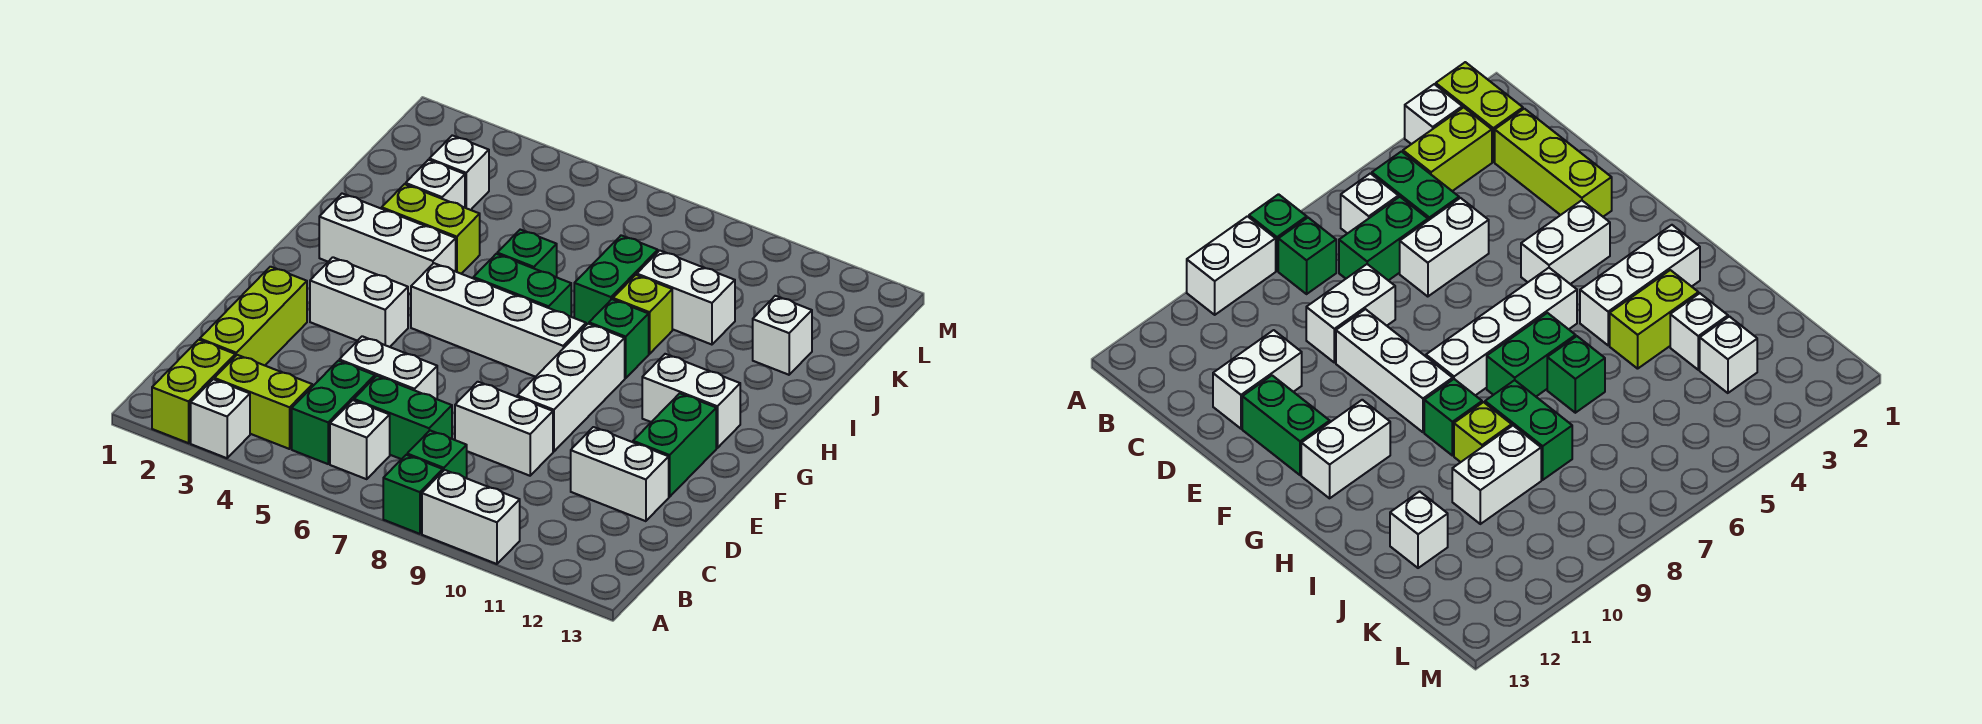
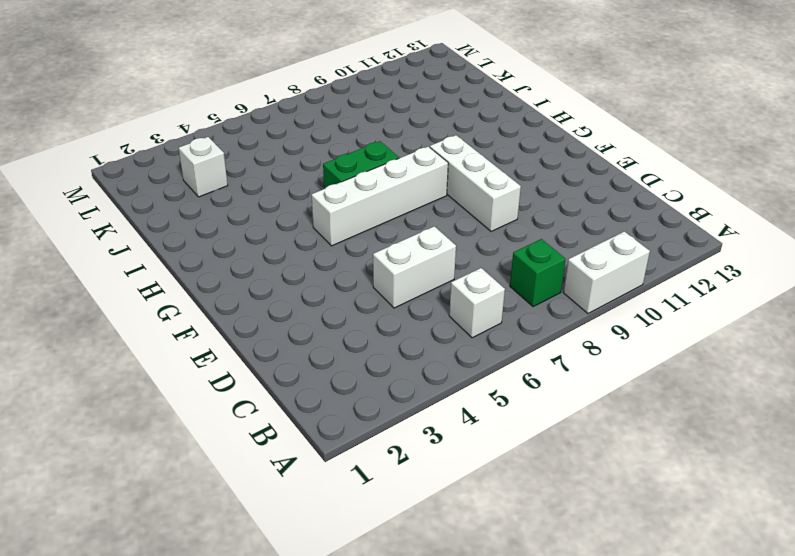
none -> lime brick A2:B2 level 1
none -> white brick A3 level 1
none -> green brick A8 level 1

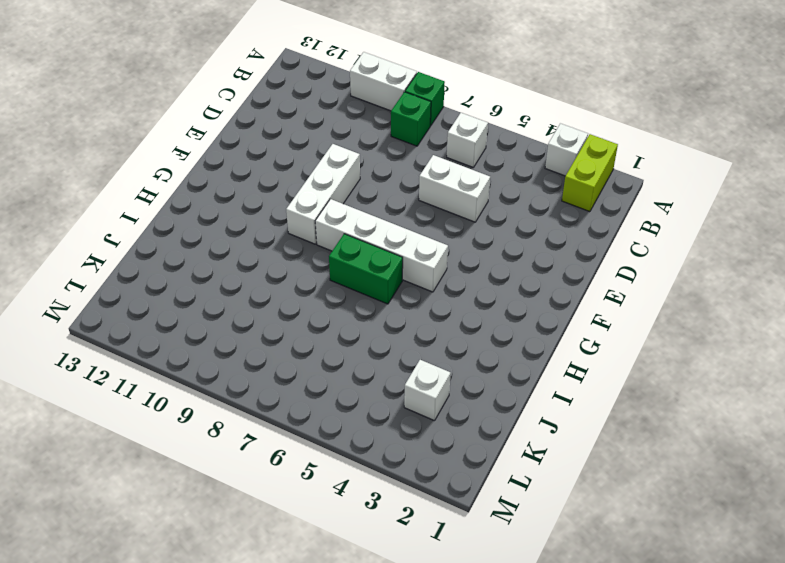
none -> lime brick B3:B4 level 1
none -> green brick B5:C5 level 1
none -> lime brick C2:E2 level 1

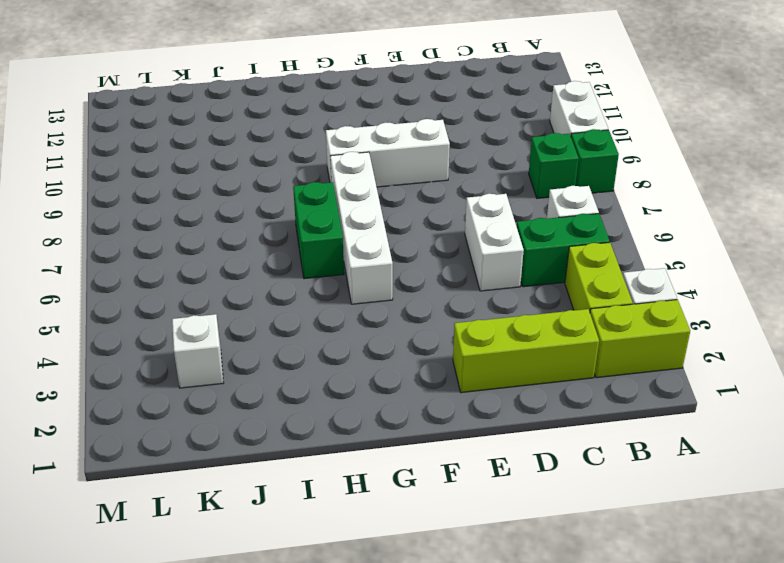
none -> green brick C6:C7 level 1
none -> white brick D8:D9 level 1
none -> white brick D11:D12 level 1

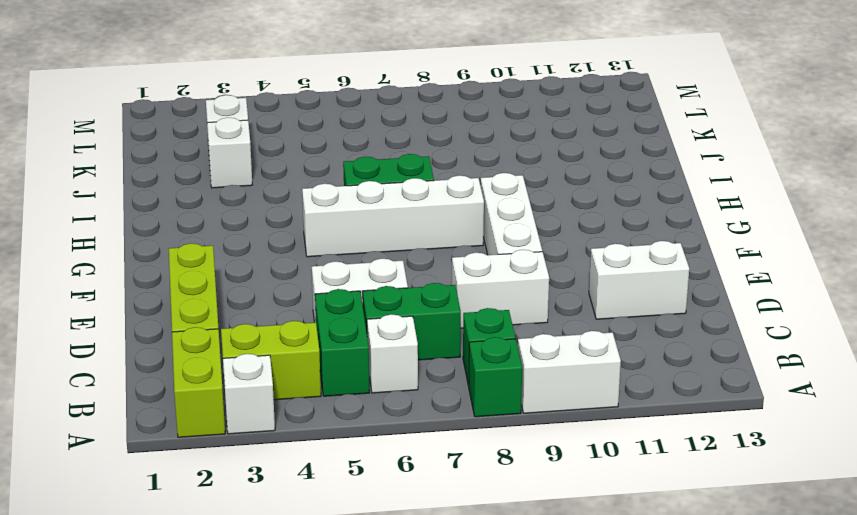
none -> green brick E12:F12 level 1
none -> white brick F3:F4 level 1
none -> white brick G11:G12 level 1

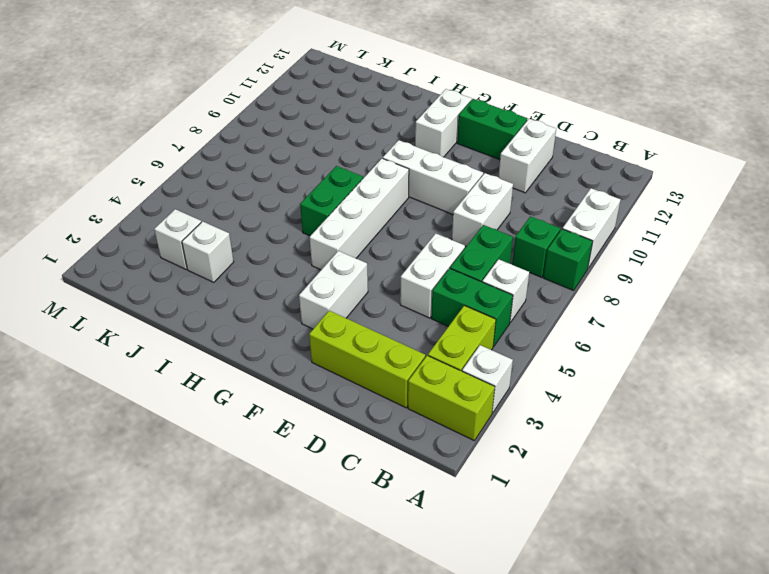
none -> white brick H2:H4 level 1
none -> green brick H9 level 1
none -> lime brick I3:I4 level 1

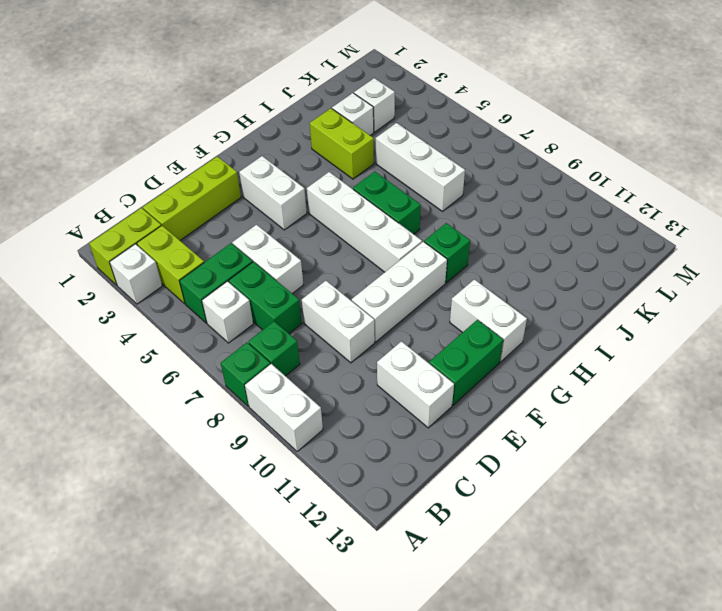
white brick J5:J7 level 1 -> white brick H2:H4 level 1
none -> green brick I6 level 1
none -> green brick I8:J8 level 1
none -> lime brick I9 level 1

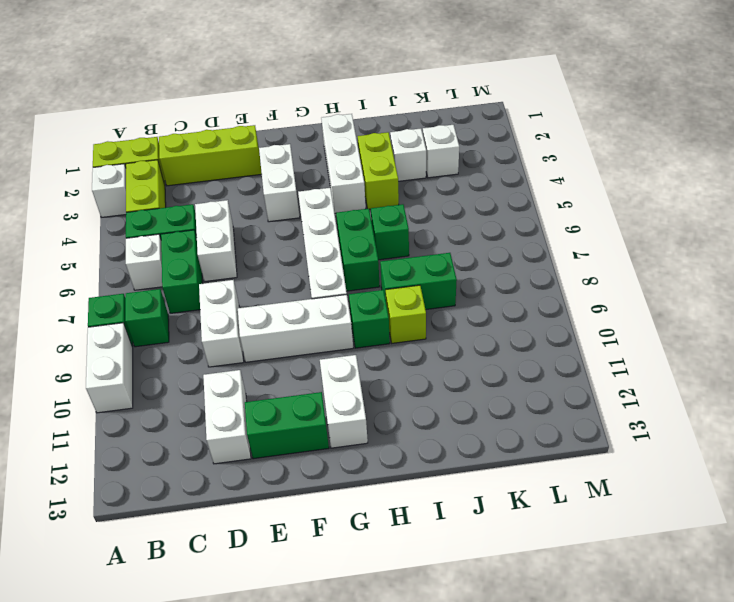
none -> white brick J9:J10 level 1
none -> white brick J12 level 1

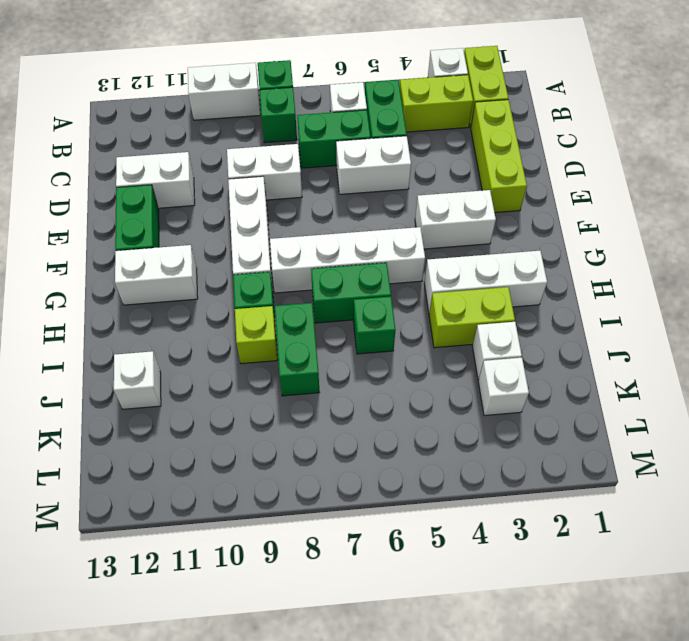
none -> white brick J9:J10 level 1

